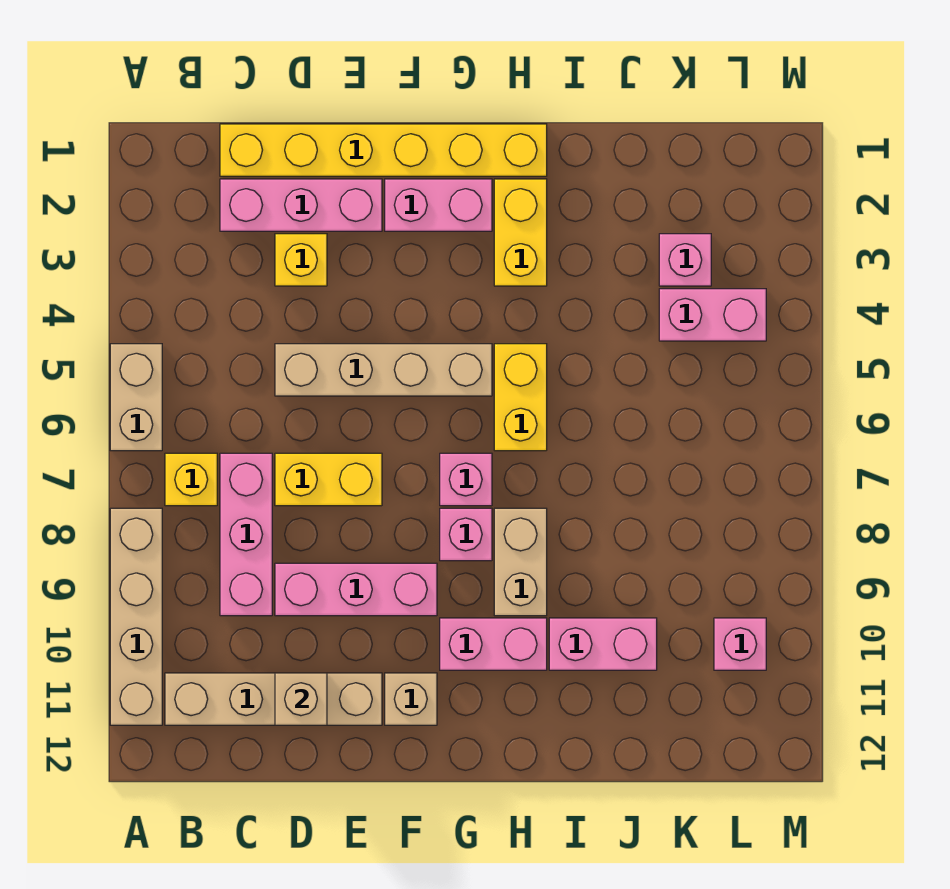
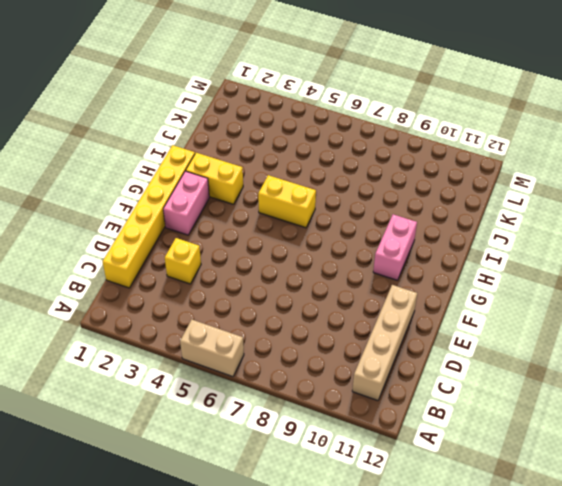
none -> tan brick A8:A11 level 1
none -> yellow brick B7 level 1
none -> pink brick C2:E2 level 1

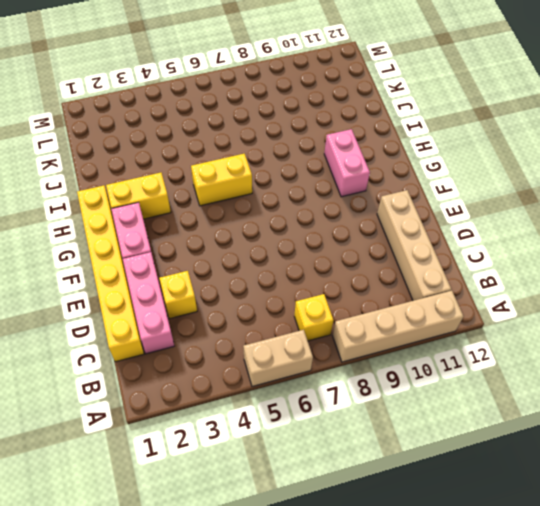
none -> pink brick C7:C9 level 1
none -> tan brick D5:G5 level 1
none -> yellow brick D7:E7 level 1

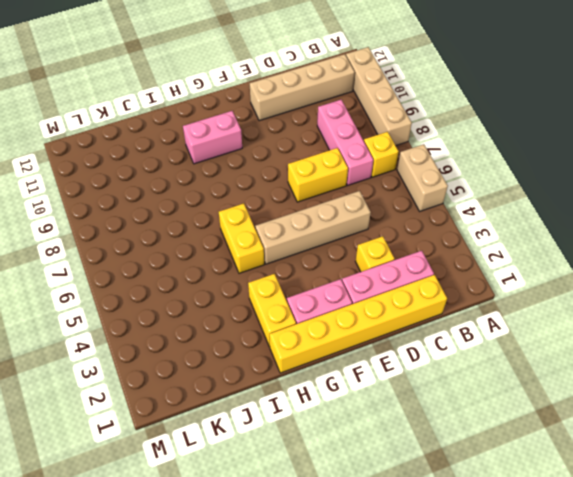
none -> pink brick D9:F9 level 1
none -> tan brick F11 level 1
none -> pink brick G7 level 1

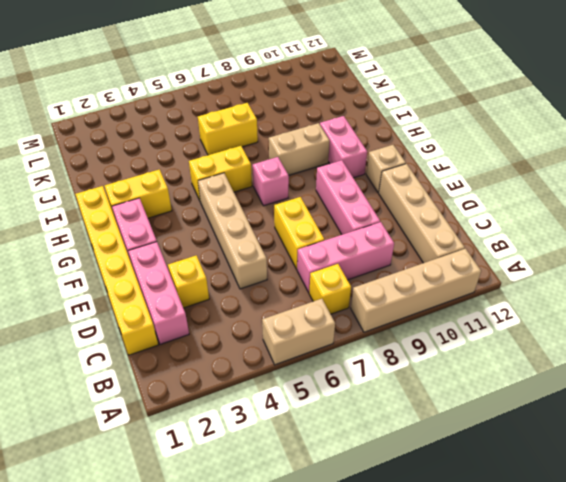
yellow brick J6:J7 level 1 -> none
none -> pink brick G8 level 1
none -> pink brick I10:J10 level 1
none -> pink brick K3 level 1

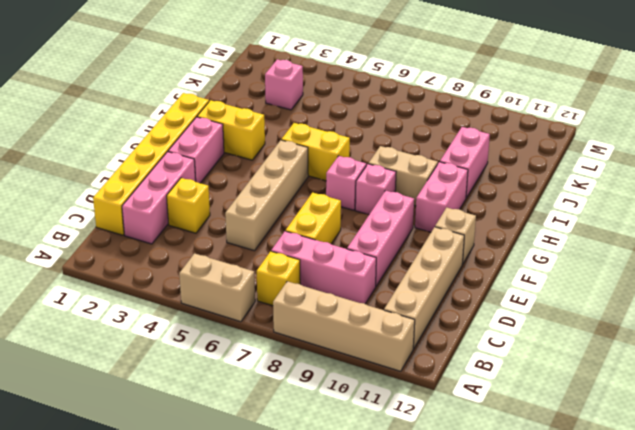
none -> pink brick K4:L4 level 1
none -> pink brick L10 level 1
none -> tan brick D11 level 2

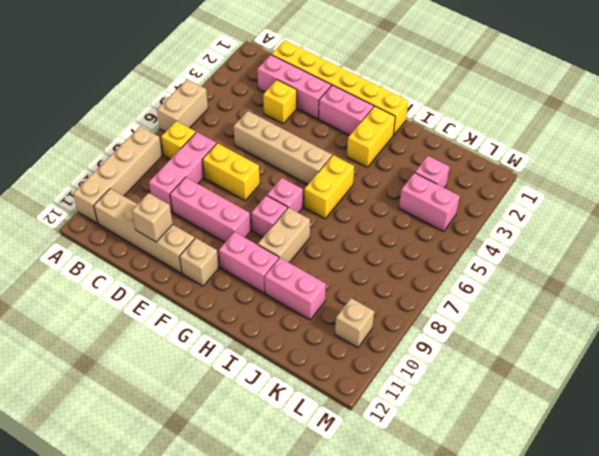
tan brick L10 level 1 -> pink brick L10 level 1

